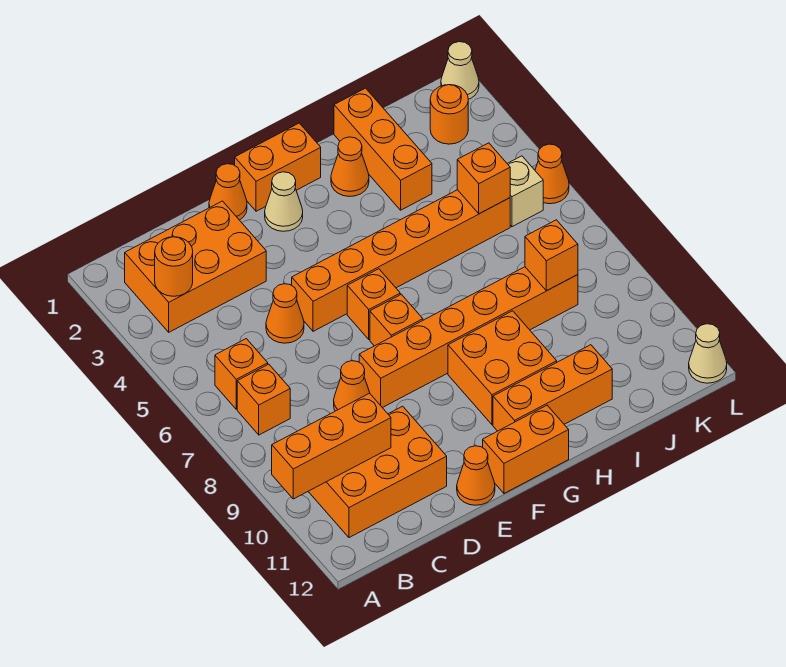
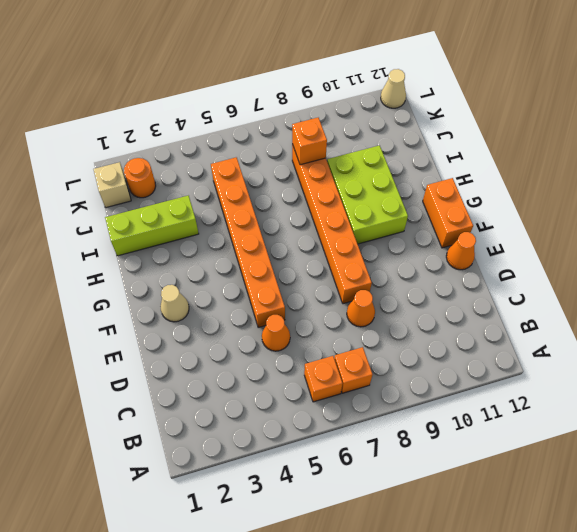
lime brick G9:I10 level 1 -> orange brick G9:H10 level 1
lime brick I1:I3 level 1 -> orange brick I1:I3 level 1
tan brick K1 level 1 -> tan brick K5 level 1
none -> orange brick B2:D3 level 1
none -> orange brick B10:D11 level 1
none -> orange cone E1 level 1

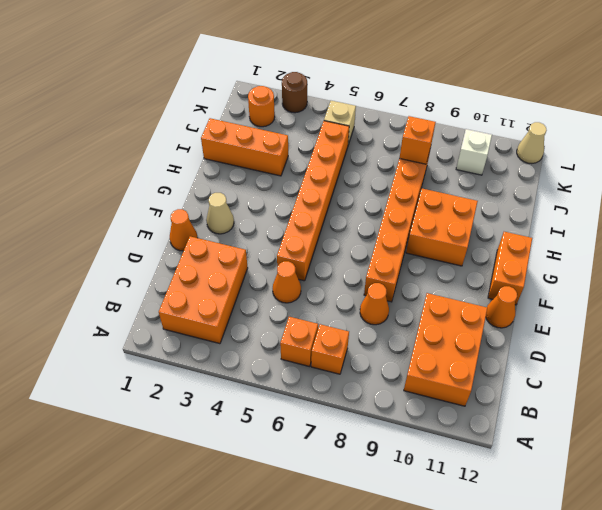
white brick K10 level 1 -> none
brown round brick L3 level 1 -> none
none -> orange brick F1:G1 level 1
none -> orange brick F6 level 1
none -> orange brick F7 level 1

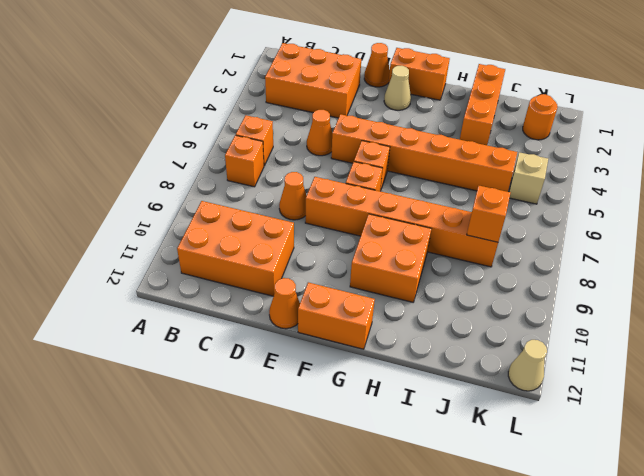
none -> orange brick G11:I11 level 1
none -> orange cone H2 level 1
none -> tan cone L1 level 1

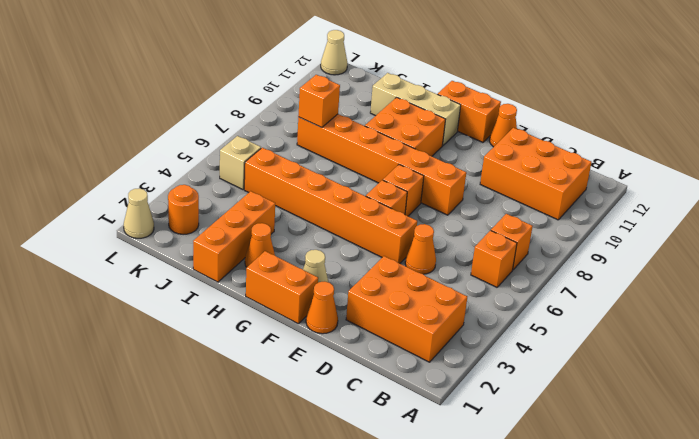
tan brick G11:I11 level 1 -> orange brick G11:I11 level 1
none -> orange cone D8 level 1
none -> orange cone L5 level 1
none -> orange brick A10:C10 level 2

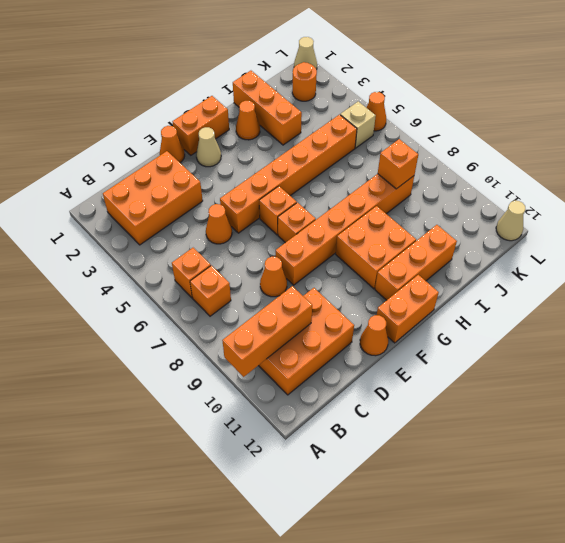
none -> orange round brick B3 level 2
none -> orange brick J5 level 2

